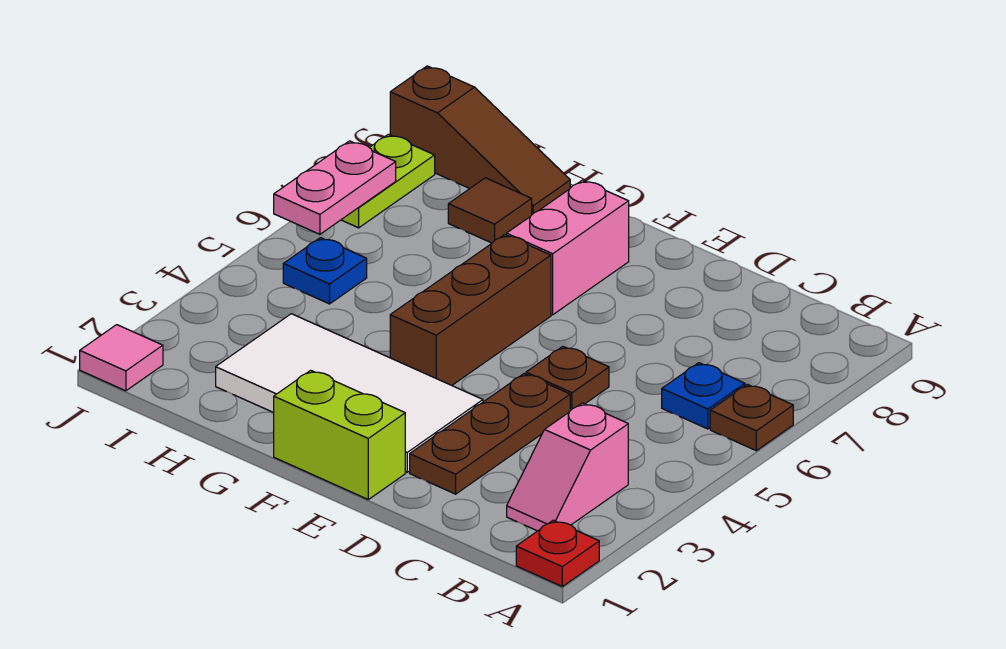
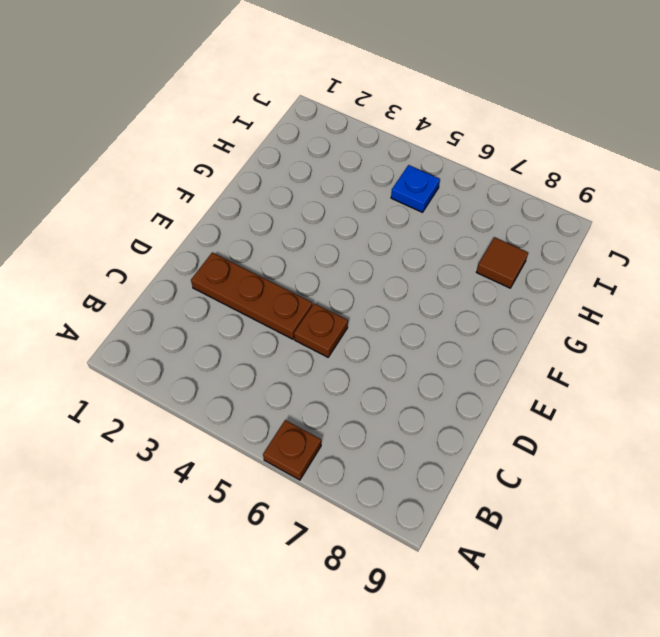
none -> red plate A1 level 1
none -> pink slope B2:B3 level 1 top 3
none -> blue plate B6 level 1

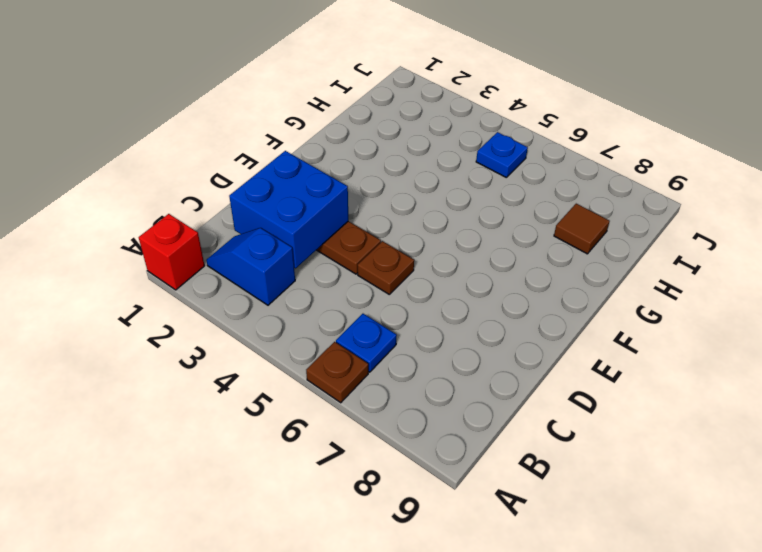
red brick A1 level 1 -> red plate A1 level 1
blue slope B2:B3 level 1 top 3 -> pink slope B2:B3 level 1 top 3
blue brick C2:D3 level 2 -> none
none -> lime brick E1:F1 level 1
none -> white tile E2:H3 level 1
none -> brown brick F4:F6 level 1

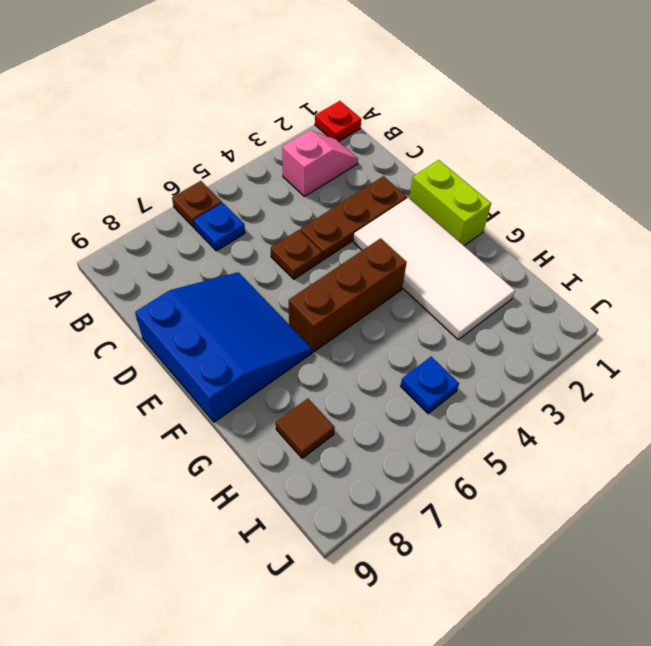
blue slope D7:F9 level 1 top 9 -> pink brick F7:F8 level 1
none -> brown slope H9:J9 level 1 top J
none -> pink tile J1 level 1
none -> lime plate J7:J8 level 1

